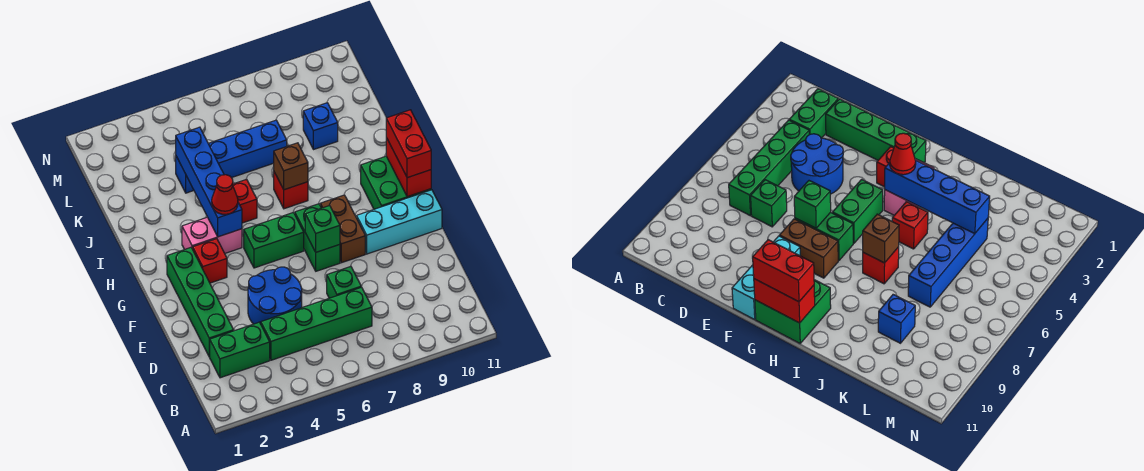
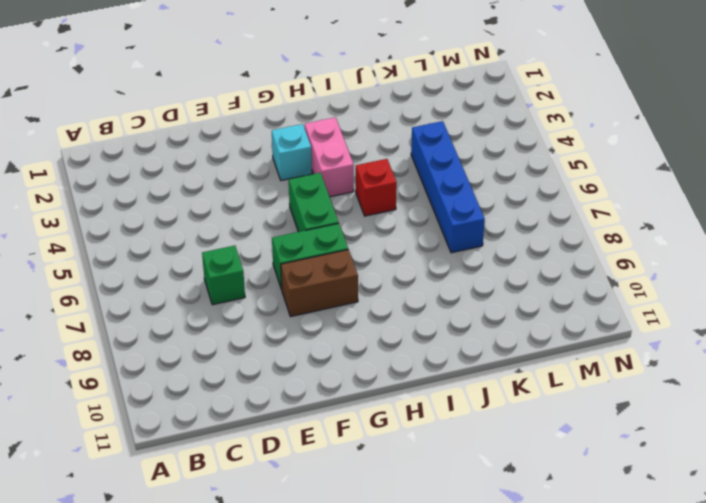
cyan brick G3 level 1 -> red brick G3 level 1
none -> green brick C2:C3 level 1
none -> green brick C4:C7 level 1
none -> green brick D2:G2 level 1

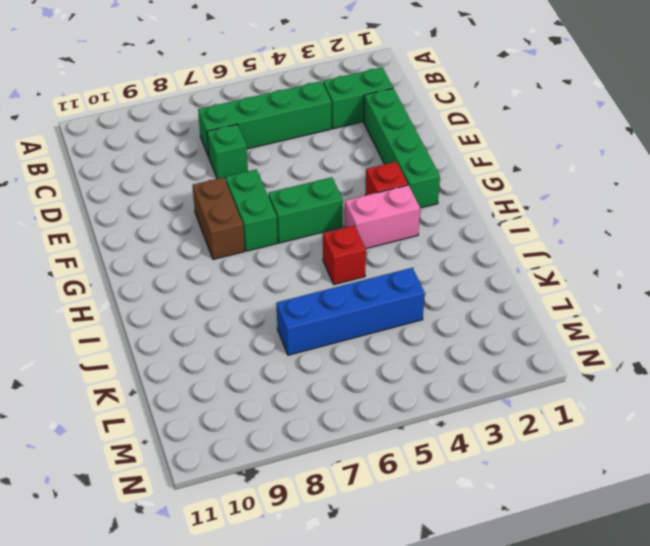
none -> blue round brick D4:E5 level 1
none -> cyan brick F9:F11 level 1
none -> green brick G10:H11 level 1

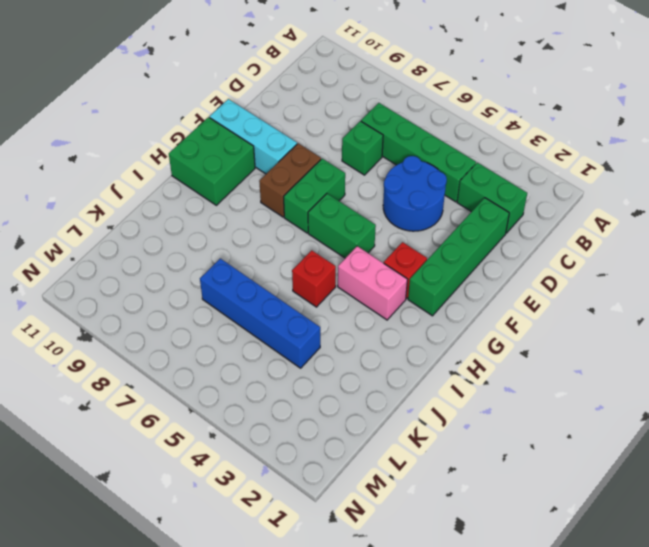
none -> red brick I7 level 1
none -> blue brick K9 level 1
none -> green brick F7 level 2

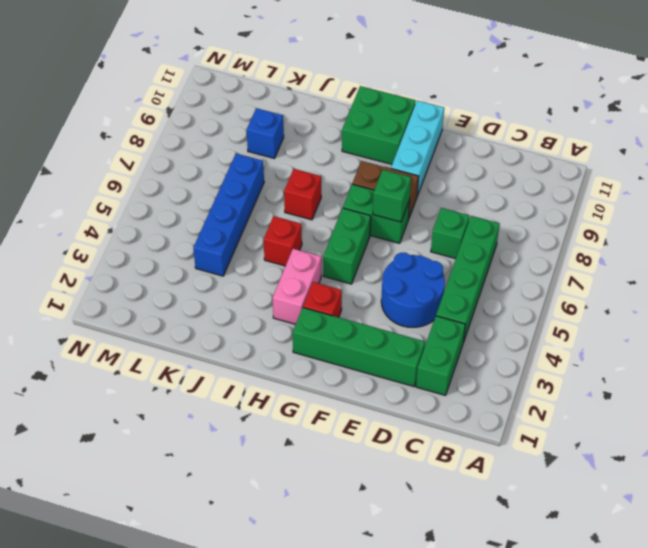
none -> red brick G11:H11 level 2
none -> blue brick H4:K4 level 2
none -> brown brick I7 level 2

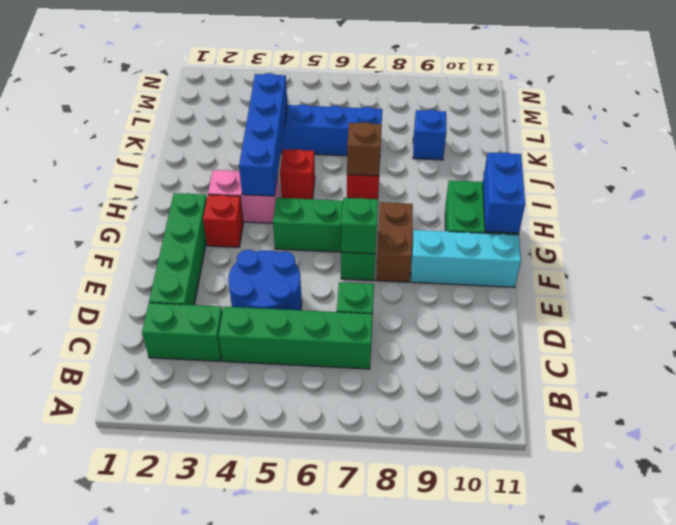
blue brick G11:H11 level 2 -> red brick G11:H11 level 2
none -> red brick G11:H11 level 3
none -> red cone H4 level 3

